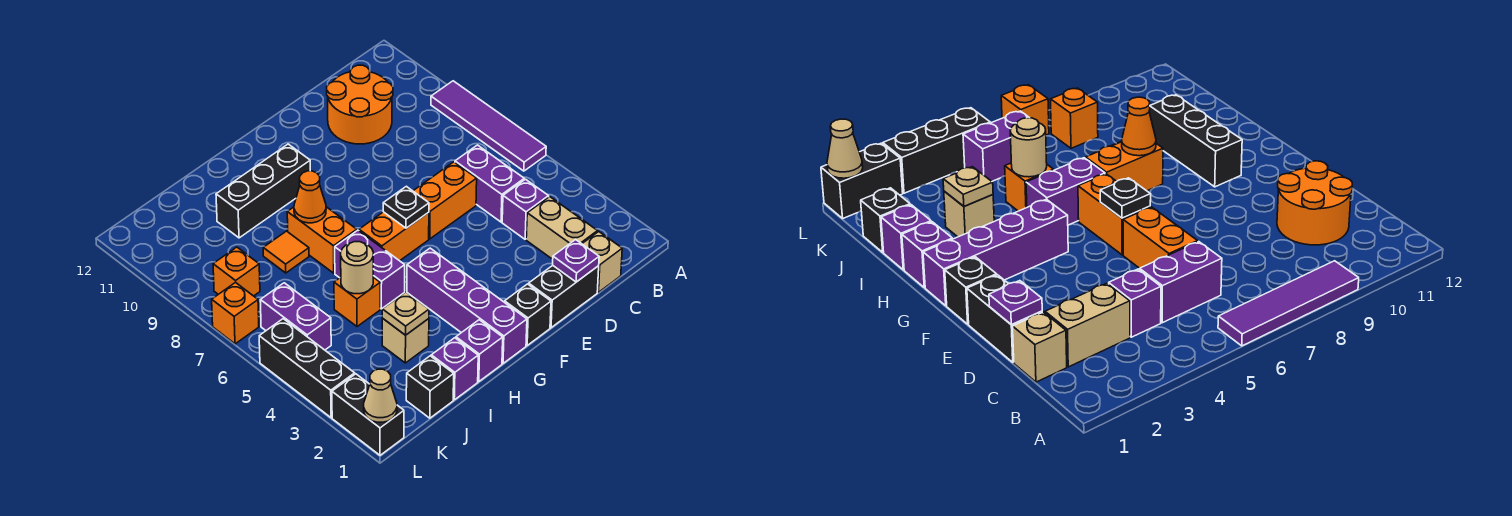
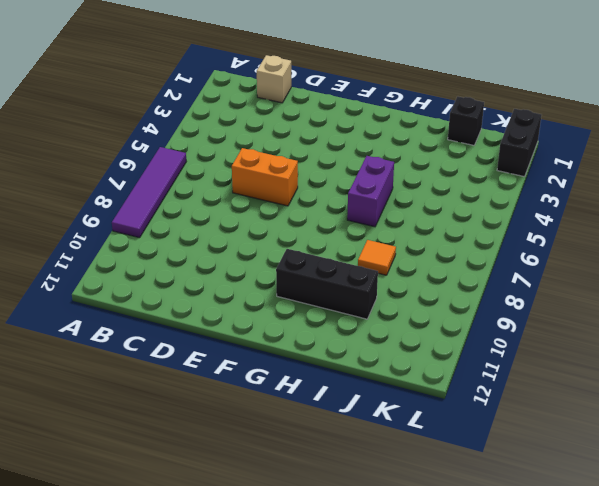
none -> tan brick C2:C3 level 1
none -> purple brick C4 level 1
none -> purple brick C5:C6 level 1
none -> orange round brick C10:D11 level 1

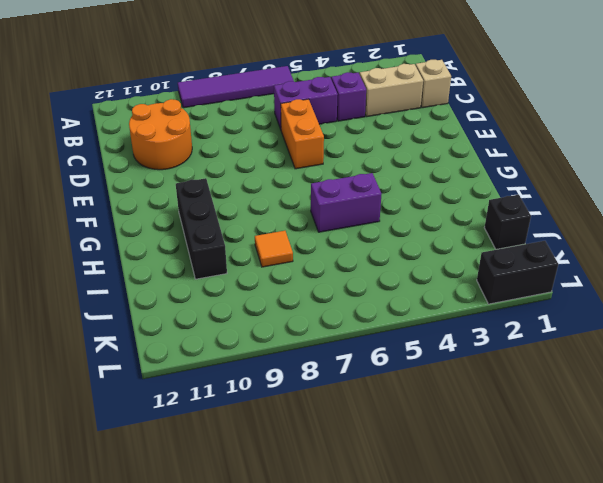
none -> black brick D1:E1 level 1
none -> black brick F1 level 1
none -> orange brick F6:G6 level 1
none -> purple brick G1:G4 level 1

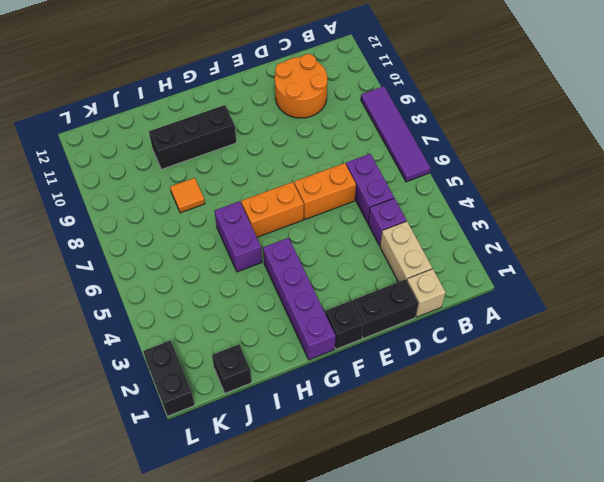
none -> purple brick H1 level 1
none -> orange brick H7:H8 level 1
none -> purple brick I1 level 1
none -> tan brick I3 level 1

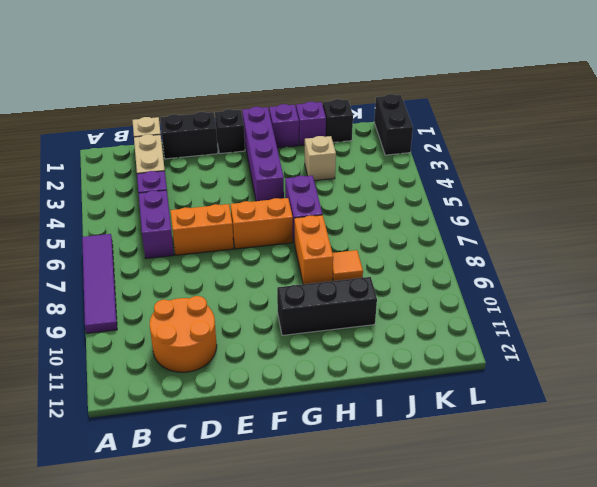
none -> orange brick I5 level 1
none -> purple brick K5:K6 level 1
none -> orange brick K8 level 1
none -> black brick L3:L5 level 1

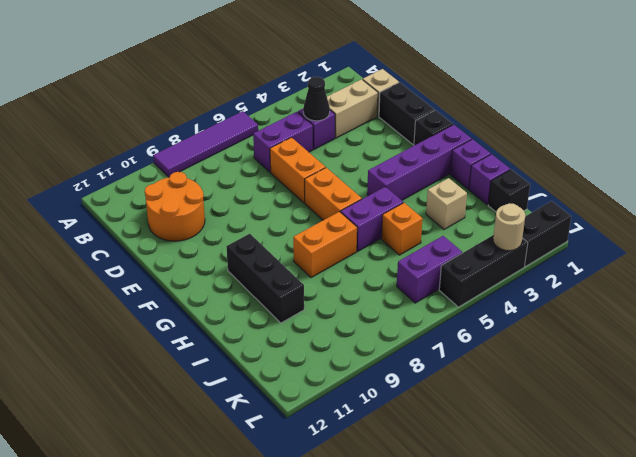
black cone C4 level 2 -> none
tan round brick L3 level 2 -> tan round brick I5 level 2
none -> orange tile I8 level 1
none -> orange brick K8 level 1
none -> orange brick L7 level 1
none -> purple plate D1 level 2

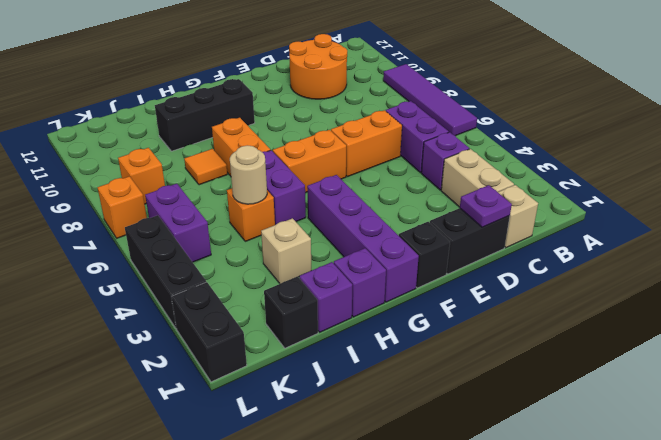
none -> black plate F6 level 2
none -> orange cone H8 level 2
none -> tan plate I3 level 2
none -> tan cone L1 level 2

